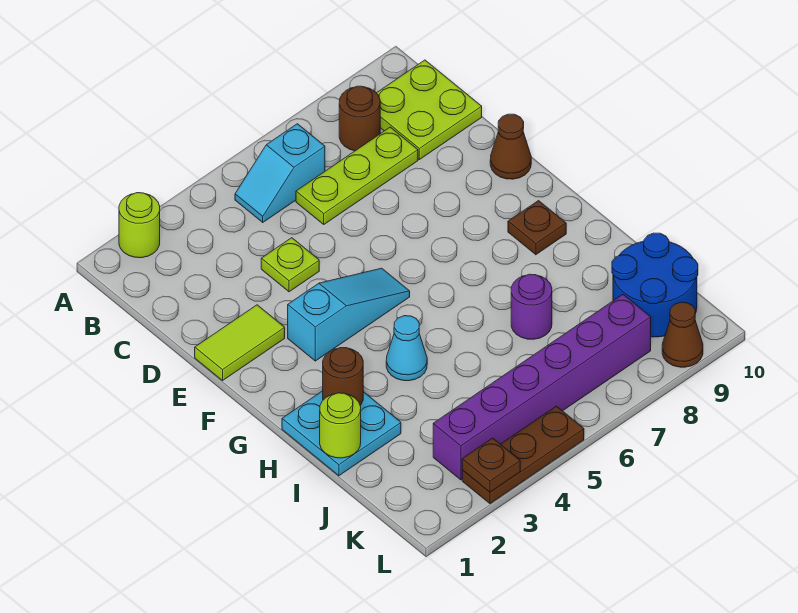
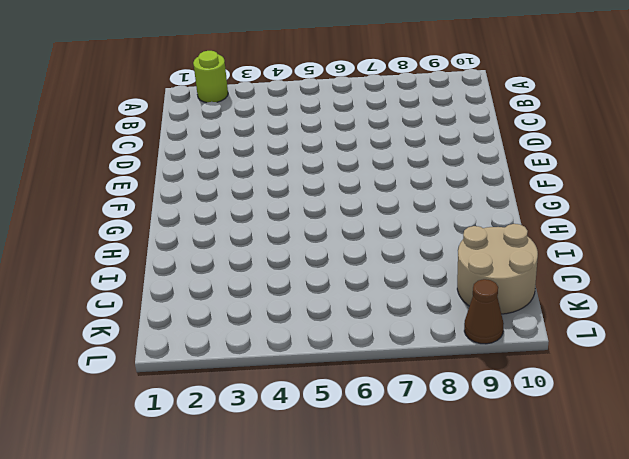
tan round brick J9:K10 level 1 -> blue round brick J9:K10 level 1
none -> cyan slope B5:B6 level 1 top 6
none -> brown round brick B8 level 1
none -> lime plate B9:C10 level 1

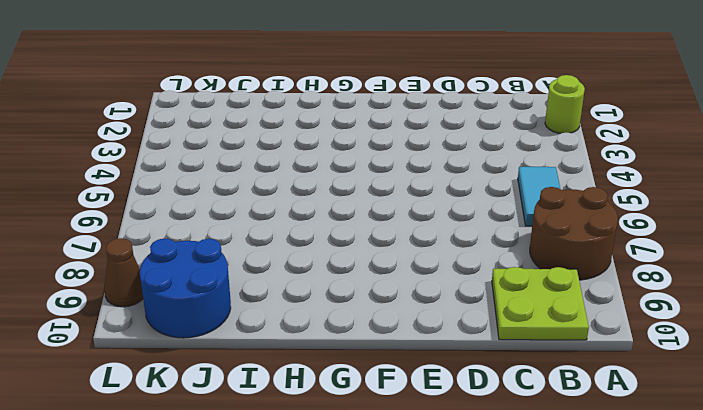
brown round brick A7:B8 level 1 -> brown round brick B8 level 1
cyan tile B5:B6 level 1 -> cyan slope B5:B6 level 1 top 6
none -> lime plate C6:C8 level 1
none -> lime plate D4 level 1
none -> lime tile E1:E2 level 1

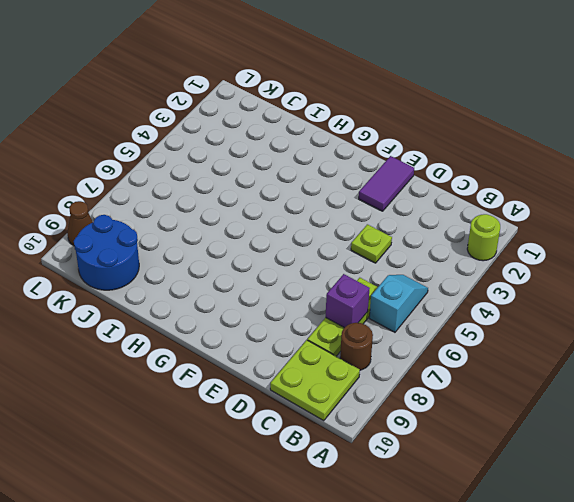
purple brick C7 level 2 -> none
purple tile E1:E2 level 1 -> lime tile E1:E2 level 1
none -> brown cone E10 level 1
none -> cyan slope F3:F5 level 1 top 3
none -> brown plate G9 level 1

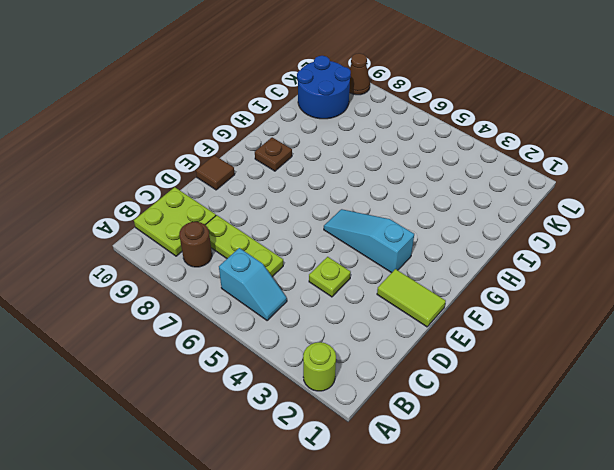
brown tile E10 level 1 -> brown cone E10 level 1
none -> cyan plate H1:I2 level 1
none -> cyan cone H4 level 1
none -> purple round brick I7 level 1

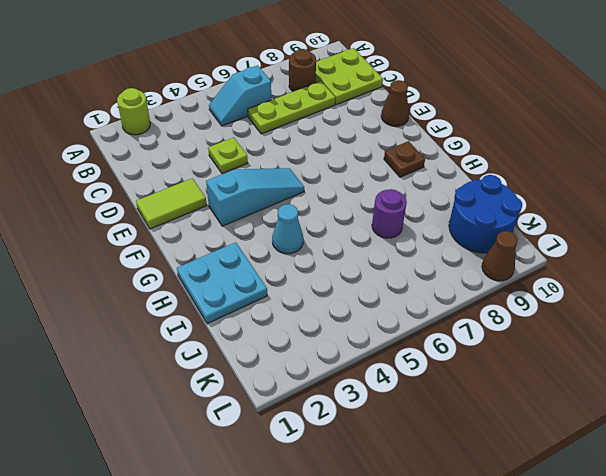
none -> purple brick K3:K8 level 1
none -> brown plate L3:L5 level 1
none -> brown round brick H2 level 2

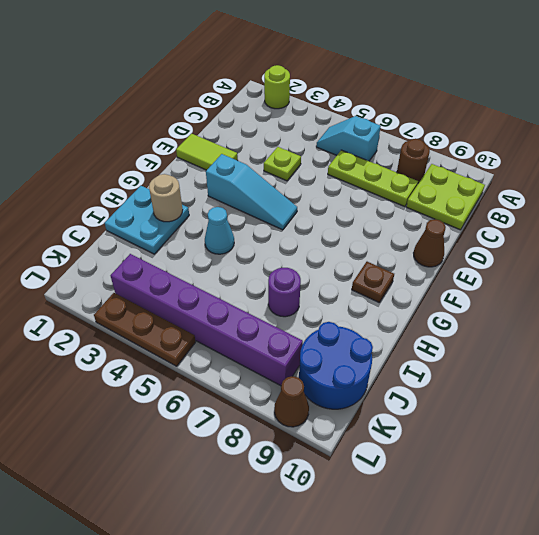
tan round brick H2 level 2 -> brown round brick H2 level 2
none -> lime round brick I1 level 2
none -> brown plate L3 level 2

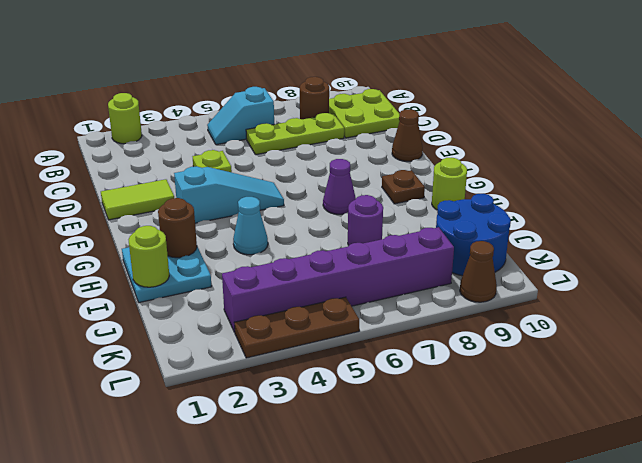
purple cone G7 level 1 -> none
lime round brick H10 level 1 -> none
none -> brown plate L3 level 2

